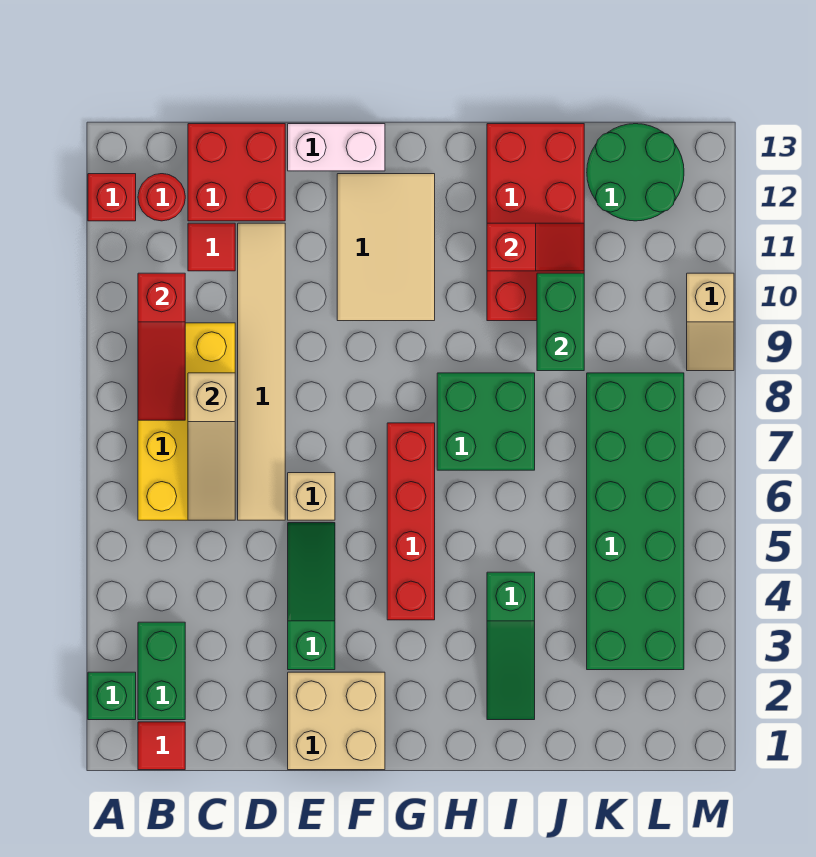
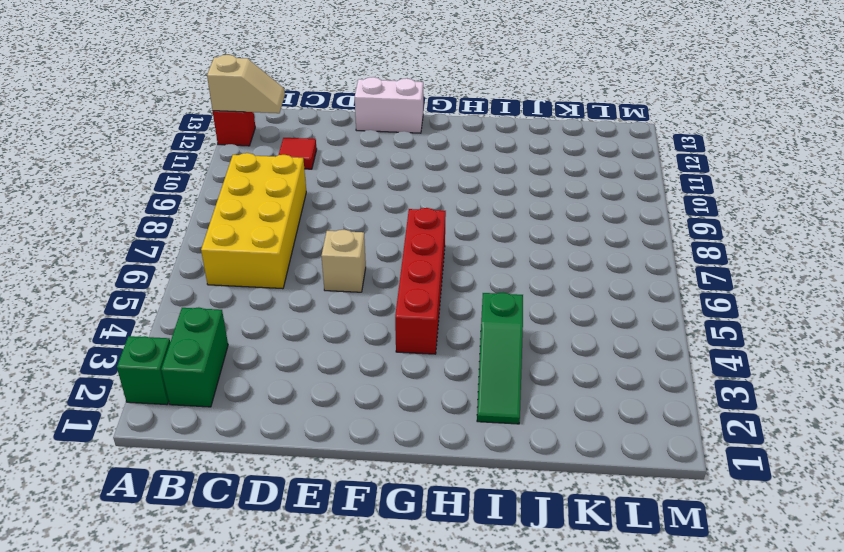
tan slope A12:B12 level 2 top A -> tan slope M9:M10 level 1 top 10
none -> red tile B1 level 1
none -> red round brick B12 level 1
none -> red brick C12:D13 level 1

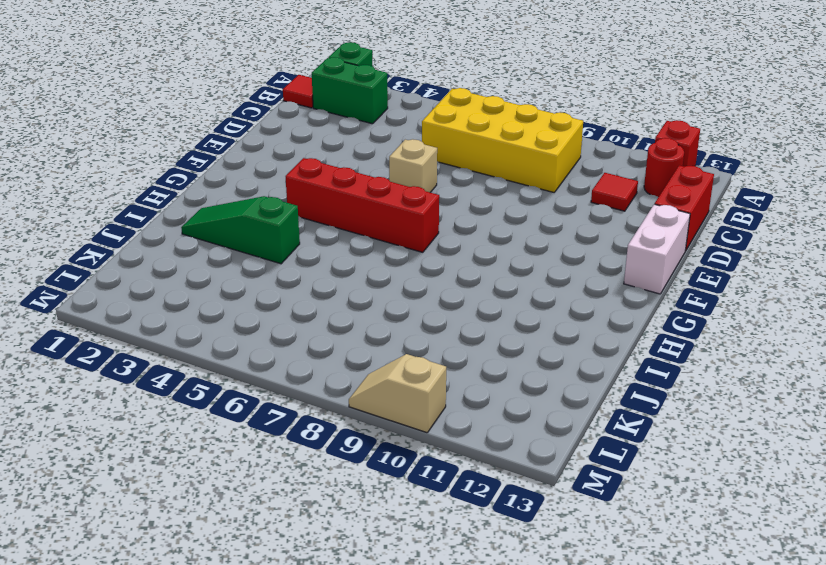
red brick C13:D13 level 1 -> red brick C12:D13 level 1
none -> tan tile D6:D11 level 1
none -> tan brick E1:F2 level 1
none -> green slope E3:E5 level 1 top 3

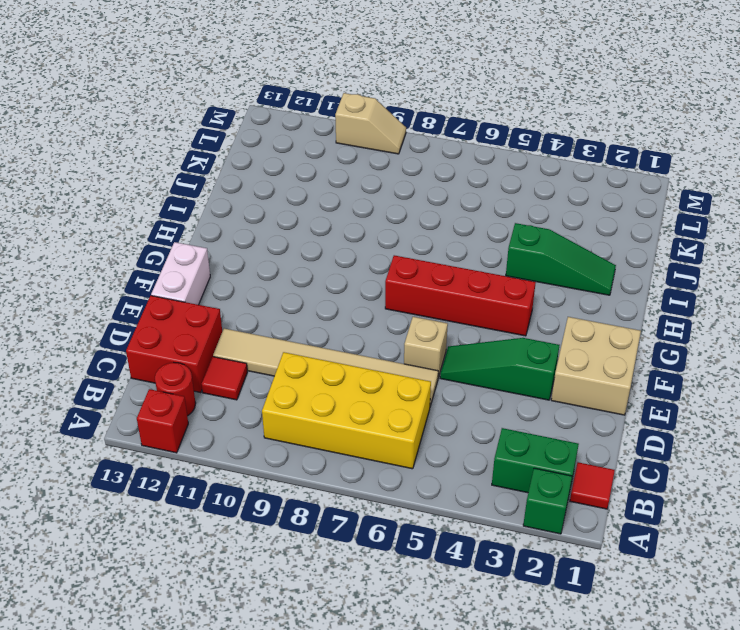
none -> tan tile F10:G12 level 1
none -> green brick H7:I8 level 1
none -> red brick I10:J13 level 1

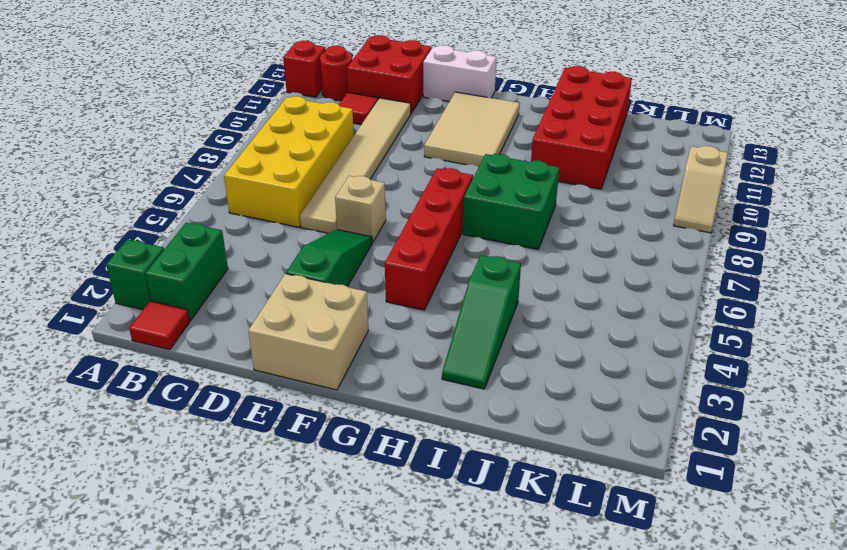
none -> green brick K3:L8 level 1
none -> green round brick K12:L13 level 1
none -> red slope B8:B10 level 2 top 10

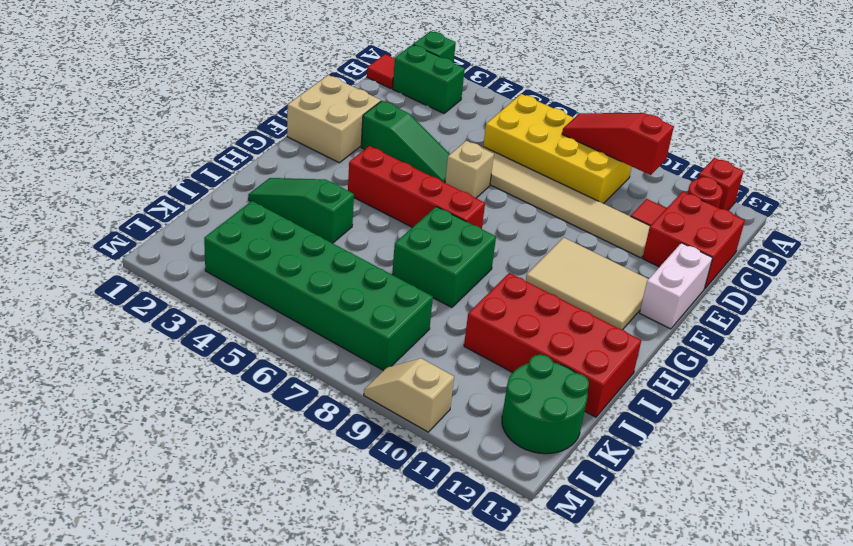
none -> tan slope C6:C8 level 2 top 8
none -> red slope I11:J11 level 2 top I
none -> green brick J9:J10 level 2

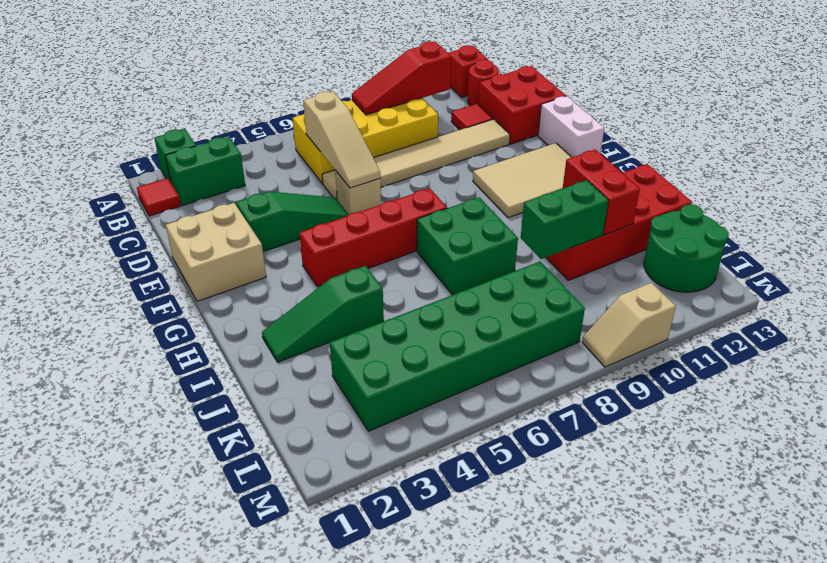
tan slope C6:E6 level 2 top C -> tan slope C6:C8 level 2 top 8
red brick I11:J11 level 2 -> red slope I11:J11 level 2 top I

